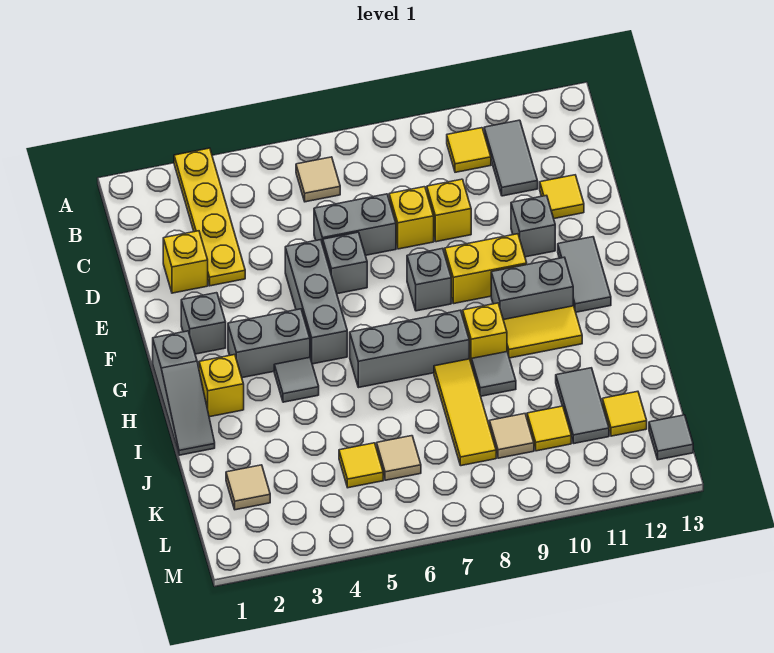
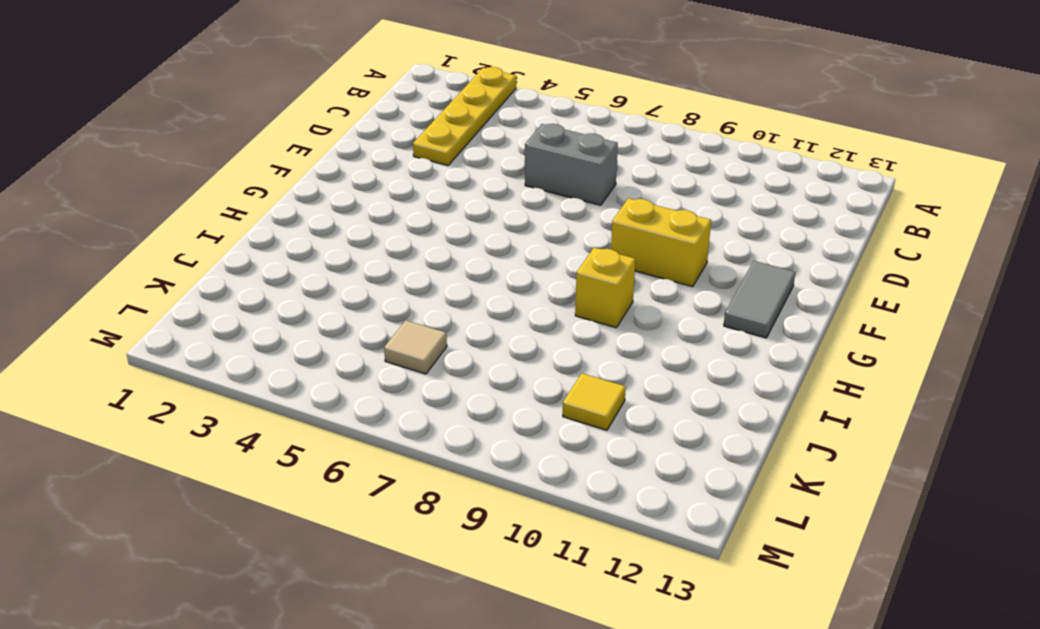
none -> tan tile B6 level 1
none -> yellow tile B10 level 1
none -> grey tile B11:C11 level 1
none -> yellow brick D2 level 1

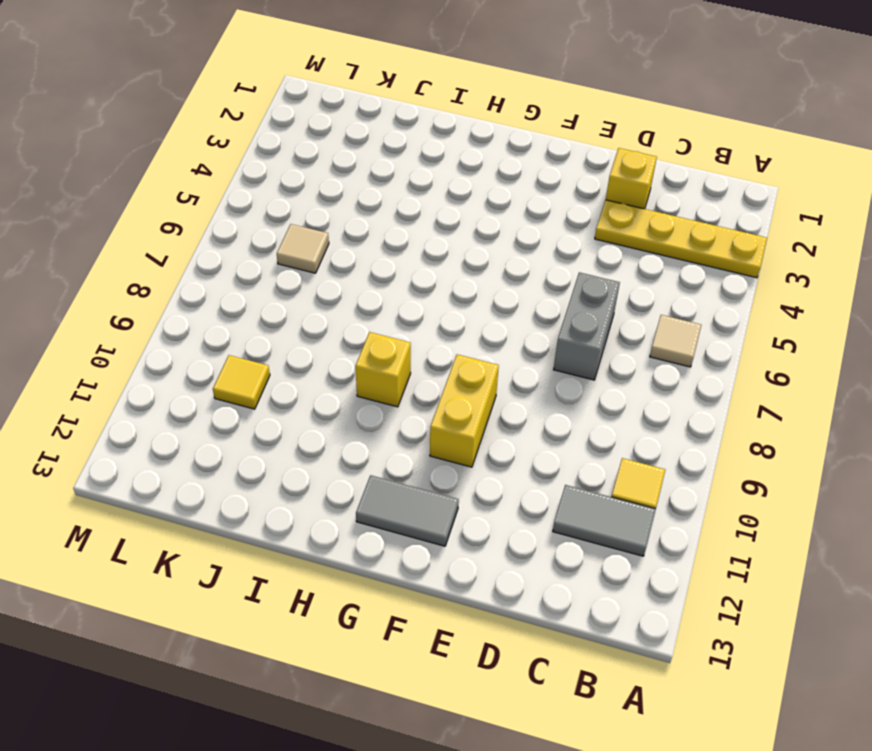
none -> yellow brick D8 level 1
none -> yellow brick D9 level 1
none -> yellow tile D12 level 1
none -> grey brick E5:G5 level 1

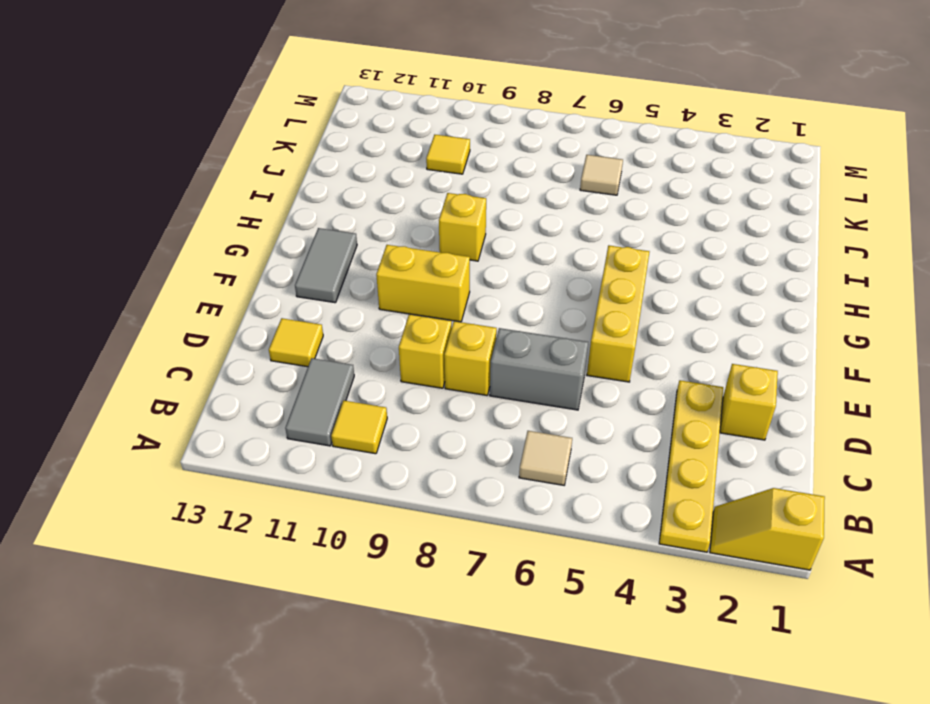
yellow slope A1:A2 level 1 top 1 -> none
yellow brick E5:G5 level 1 -> grey brick E5:G5 level 1
none -> grey brick E6 level 1
none -> grey brick E11 level 1
none -> grey brick F2 level 1
none -> grey brick F8 level 1

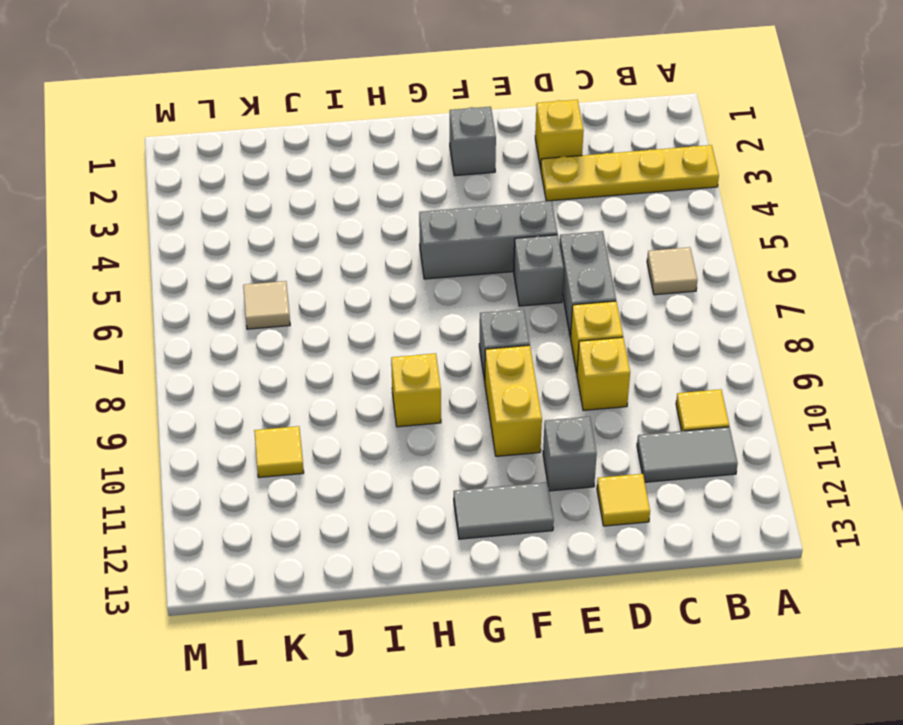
none -> grey slope G1:I1 level 1 top G
none -> grey brick G3:G4 level 1
none -> grey brick G10:G11 level 1
none -> yellow brick H2 level 1

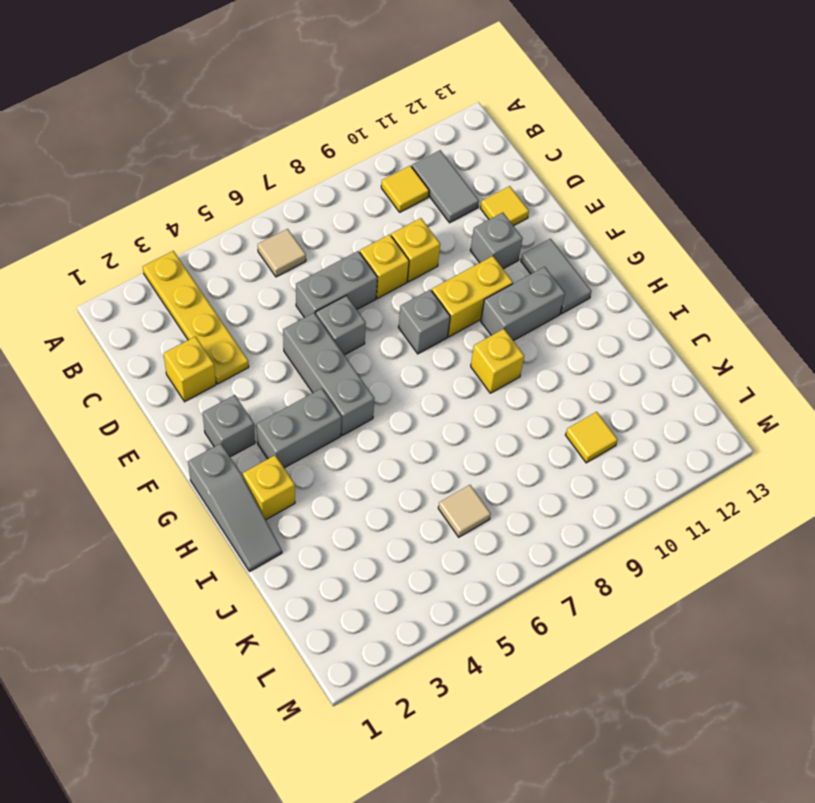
none -> grey tile H4 level 1
none -> grey brick H6:H8 level 1
none -> yellow tile H10:H11 level 1
none -> yellow tile I8:K8 level 1

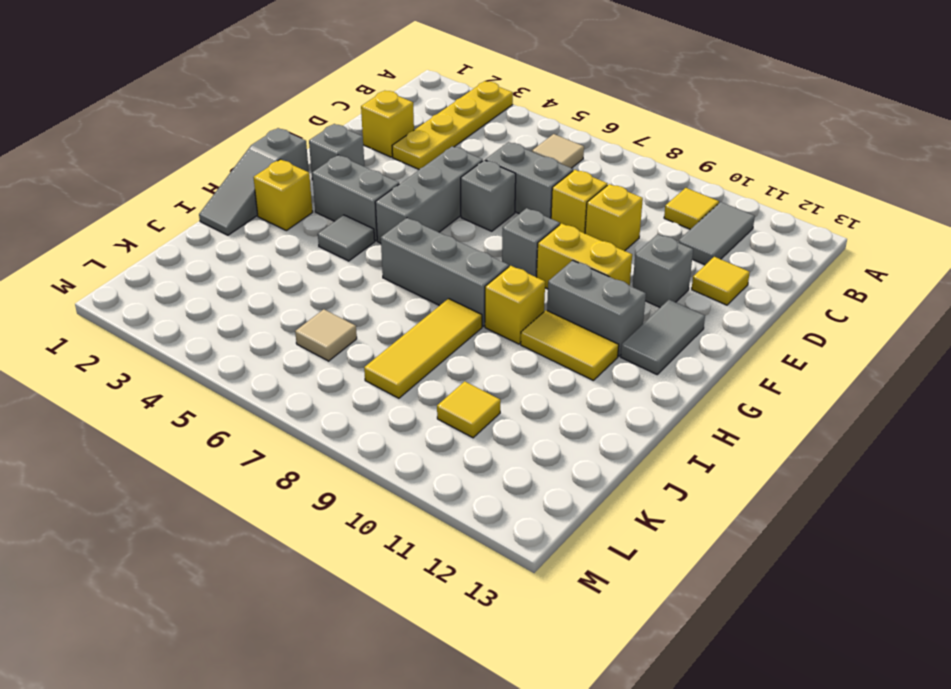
none -> grey tile I9 level 1
none -> grey tile J11:K11 level 1
none -> tan tile K2 level 1
none -> yellow tile K5 level 1

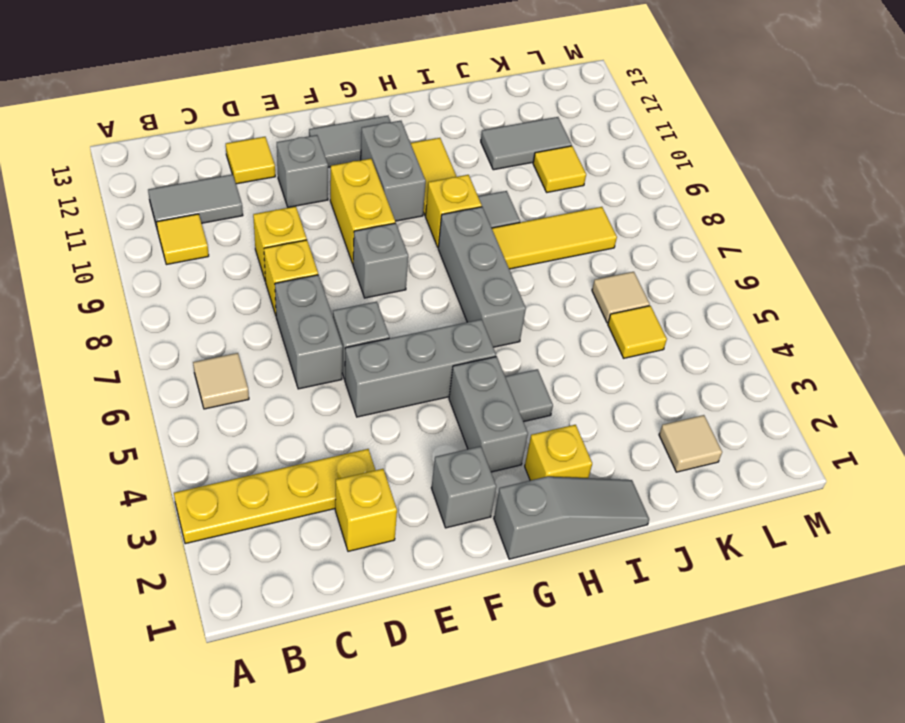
none -> tan tile K9 level 1
none -> yellow tile K12 level 1
none -> grey tile L13 level 1

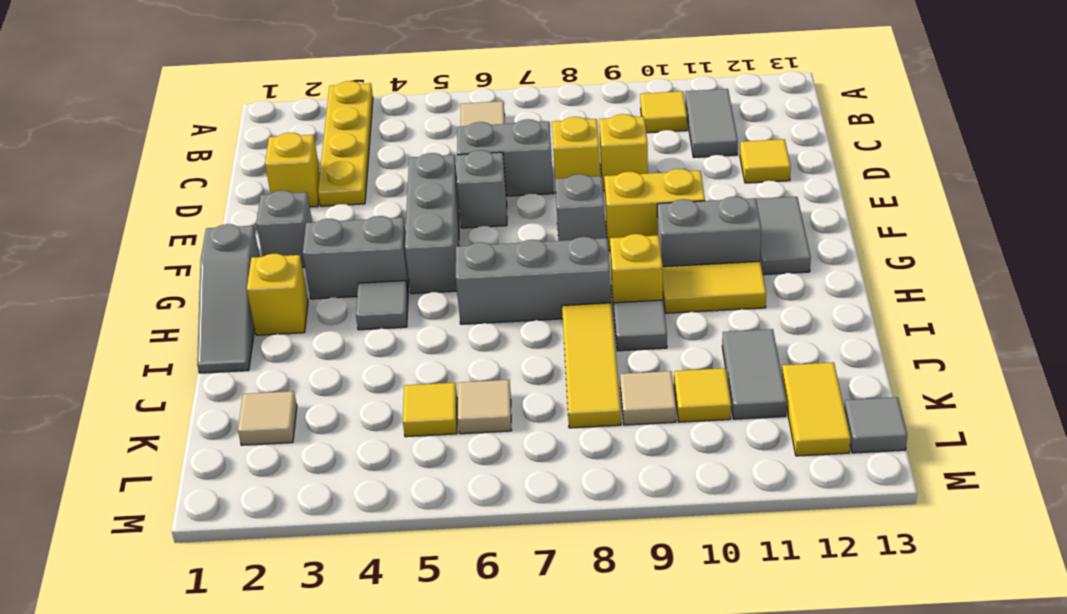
yellow tile K12:L12 level 1 -> yellow tile K12 level 1
none -> grey brick E11 level 1

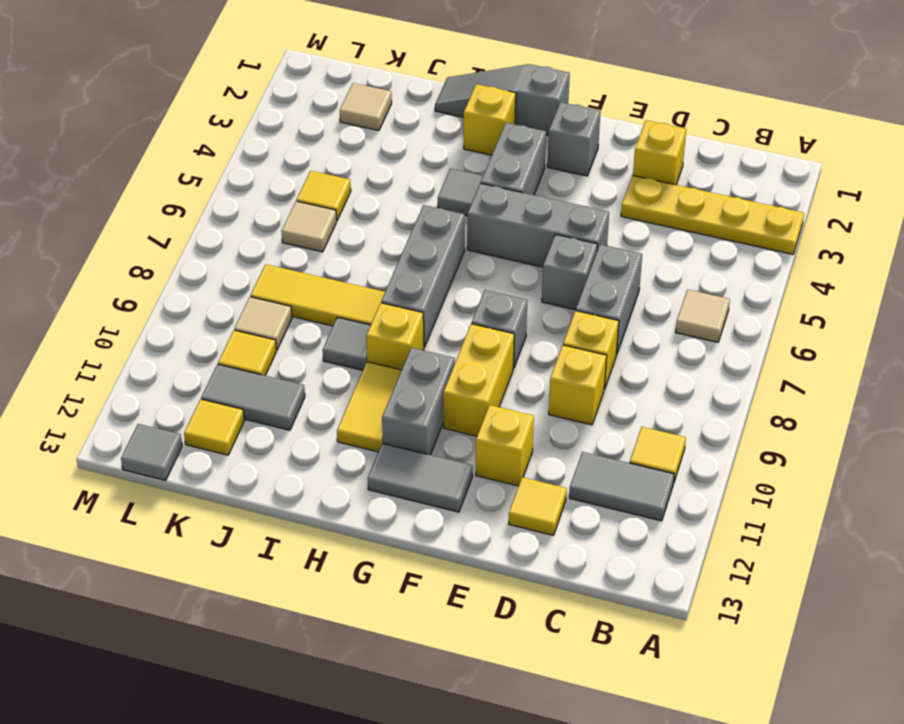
yellow brick E11 level 1 -> grey brick E11 level 1

